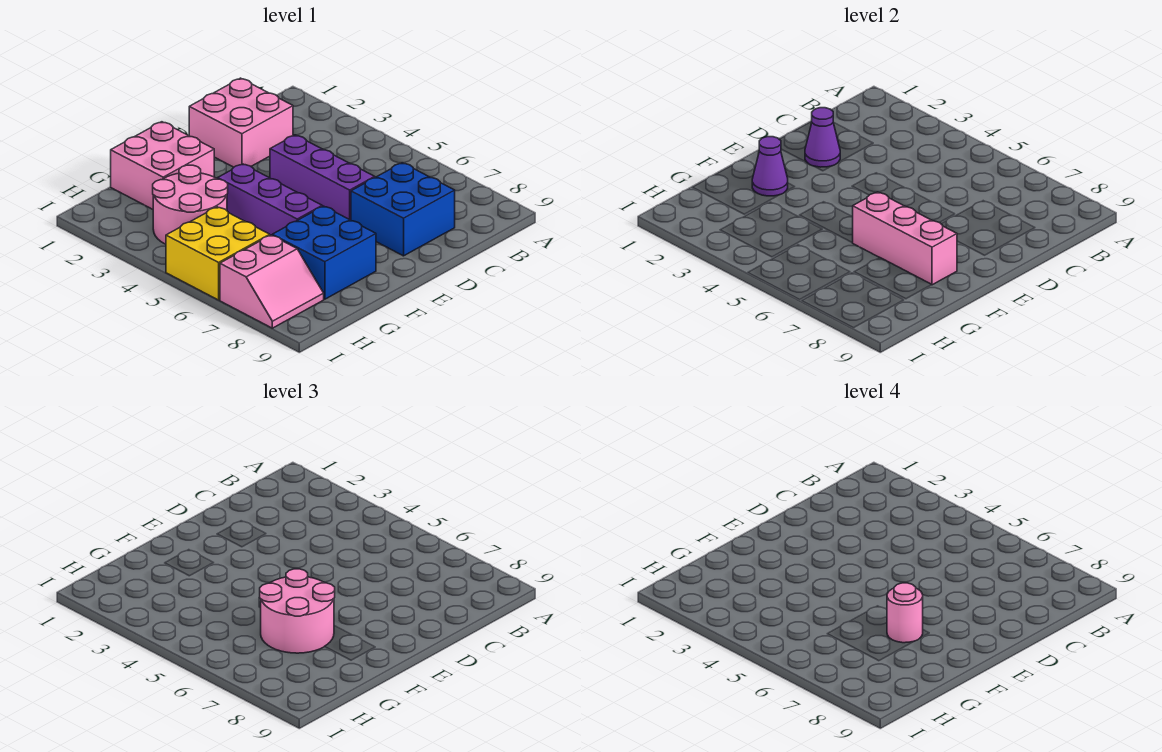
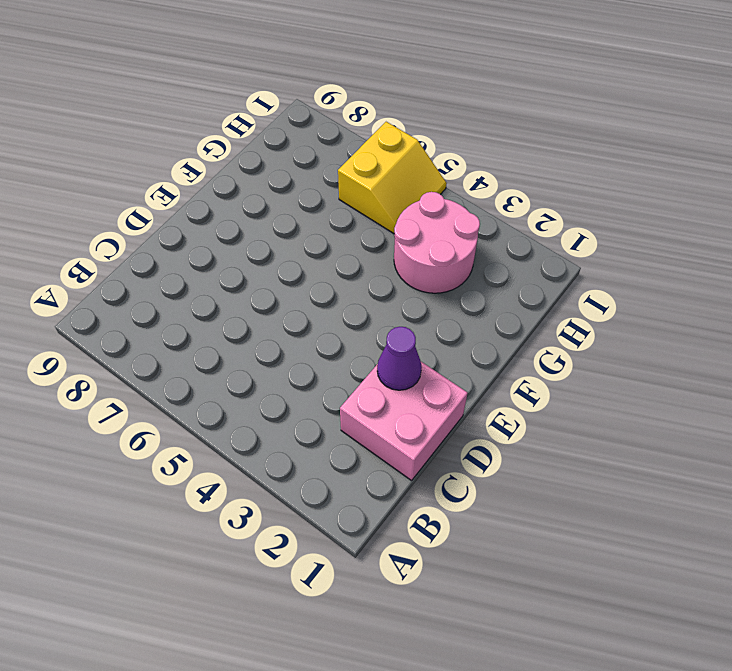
yellow slope H5:I6 level 1 top 6 -> yellow brick H5:I6 level 1
none -> blue brick C7:D8 level 1
none -> purple brick D4:D6 level 1
none -> pink brick F1:G2 level 1

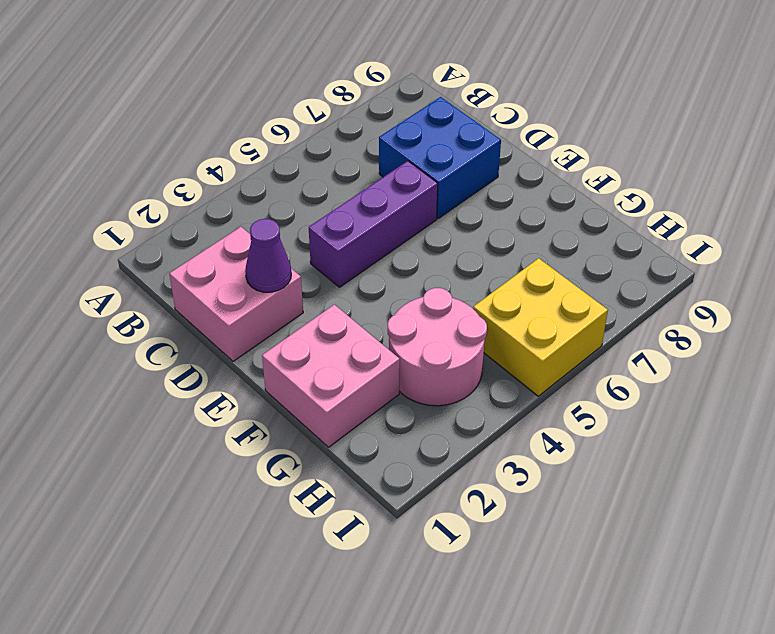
none -> purple brick F4:F6 level 1
none -> blue brick F7:G8 level 1
none -> pink slope H7:I8 level 1 top 7

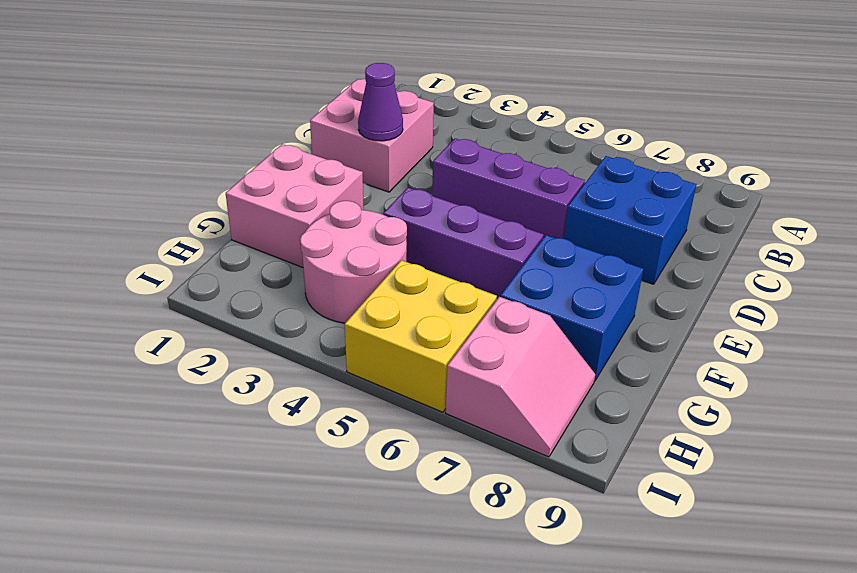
none -> purple cone F2 level 2
none -> pink brick F6:F8 level 2
none -> pink round brick F6:G7 level 3

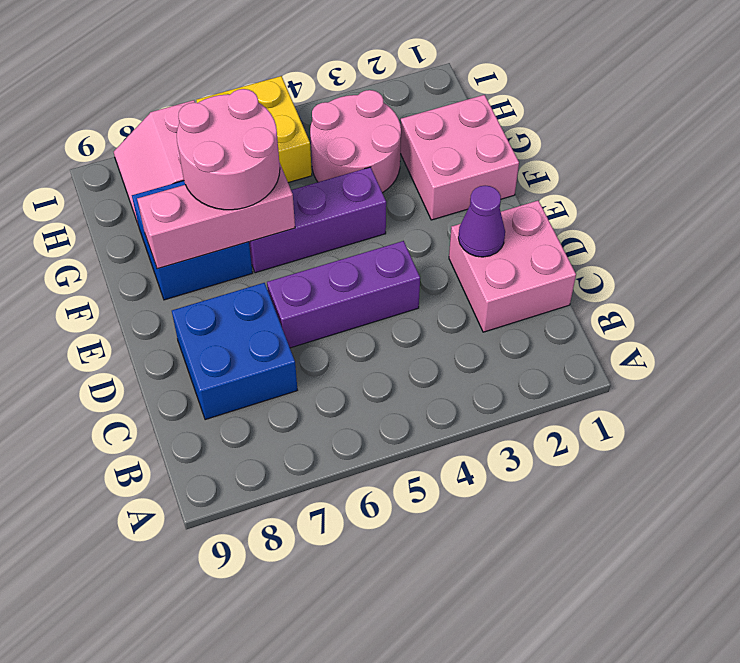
none -> purple cone F2 level 2
none -> pink round brick F7 level 4

